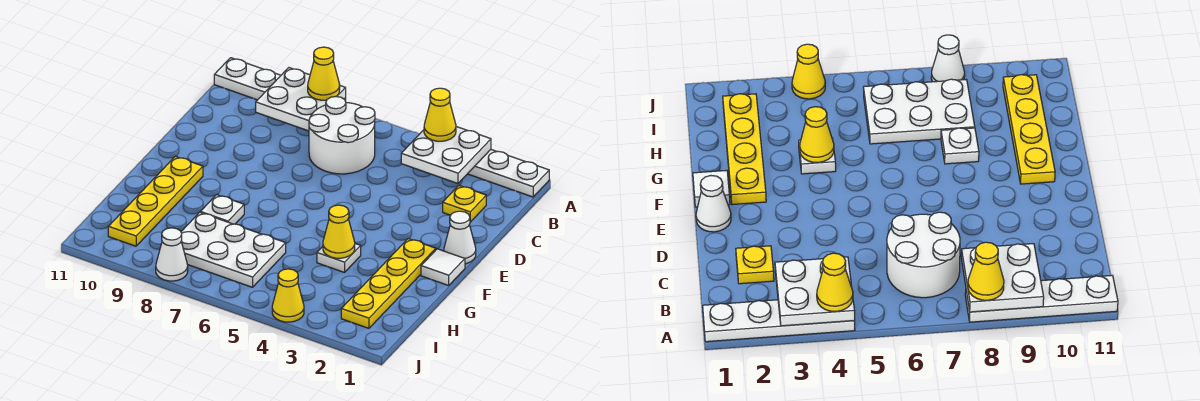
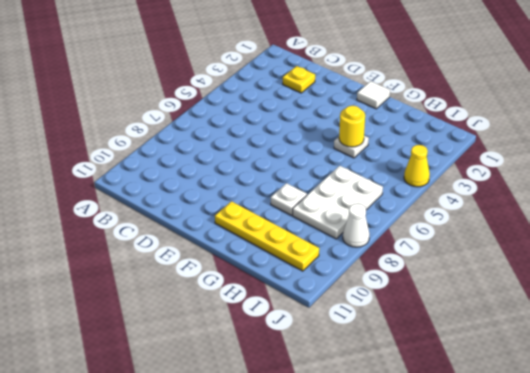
yellow round brick G4 level 2 -> yellow cone G4 level 2
none -> white plate A1:A4 level 1
none -> white plate A8:A11 level 1
none -> white round brick B6:C7 level 1

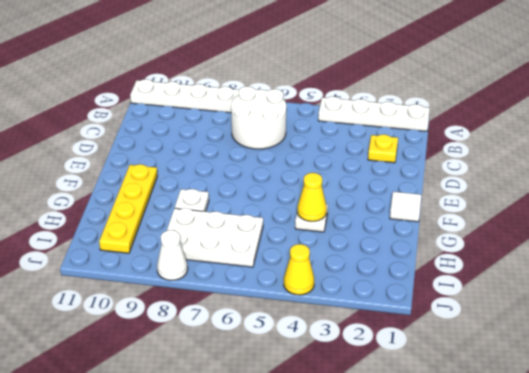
none -> white cone E1 level 1
none -> yellow plate F2:I2 level 1
none -> white plate A3:B4 level 2

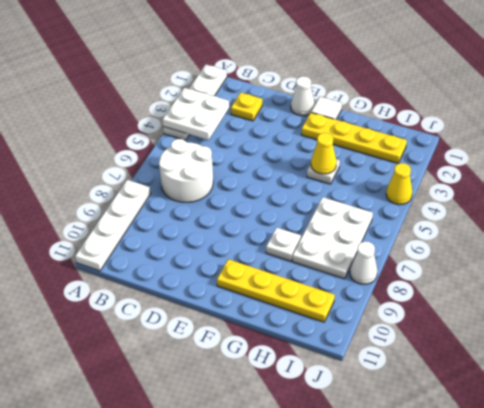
none -> white plate A8:B9 level 2
none -> yellow cone A4 level 3
none -> yellow cone A8 level 3

